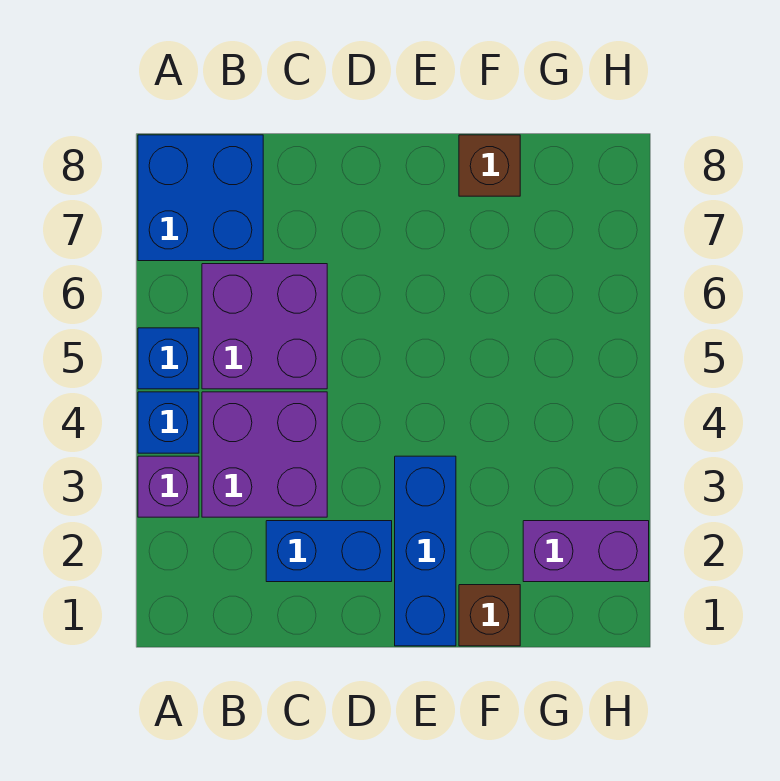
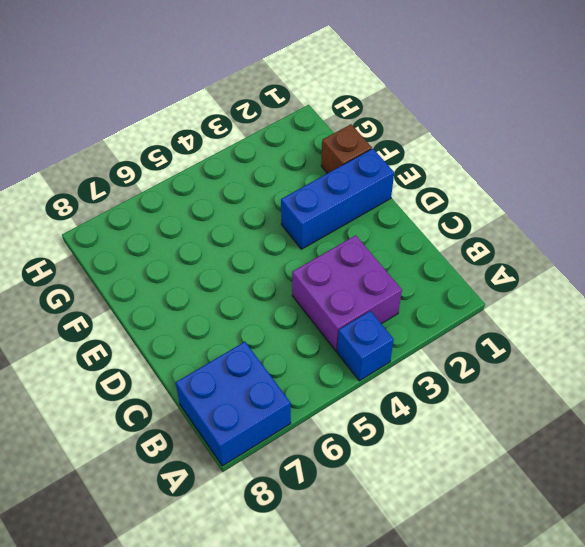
none -> purple brick A3 level 1
none -> blue brick A5 level 1

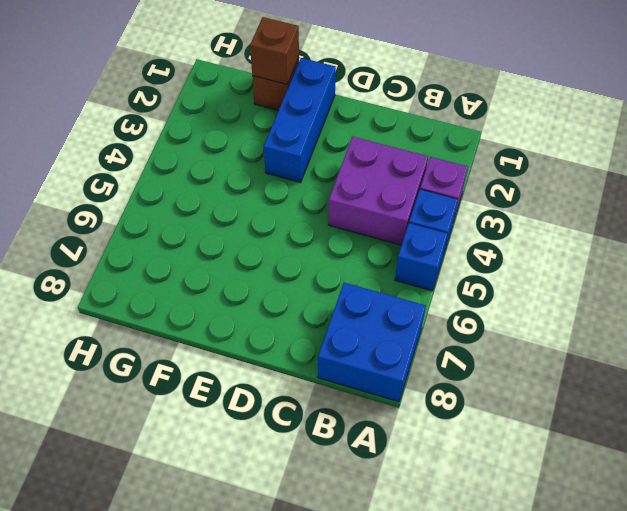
brown brick F1 level 2 -> brown brick F8 level 1
none -> purple brick B5:C6 level 1
none -> blue brick C2:D2 level 1

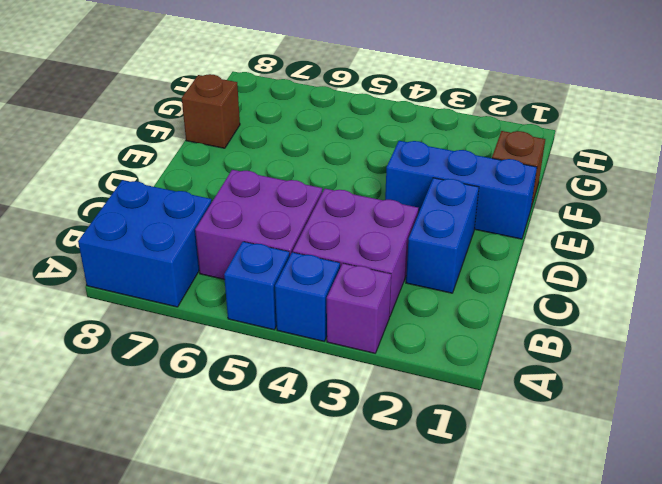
none -> purple brick G2:H2 level 1

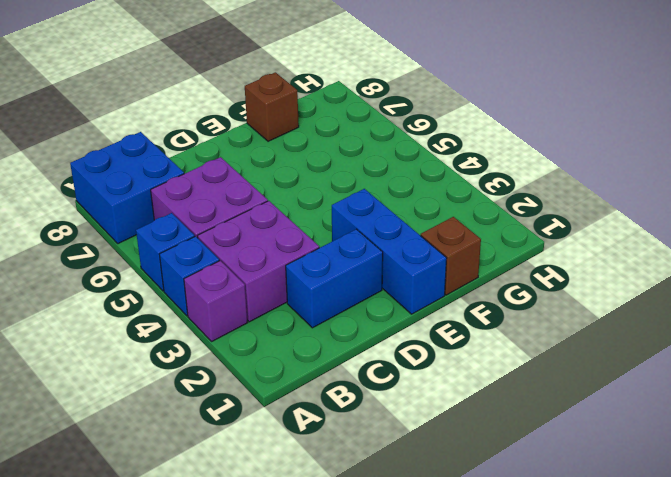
none -> purple brick G2:H2 level 1

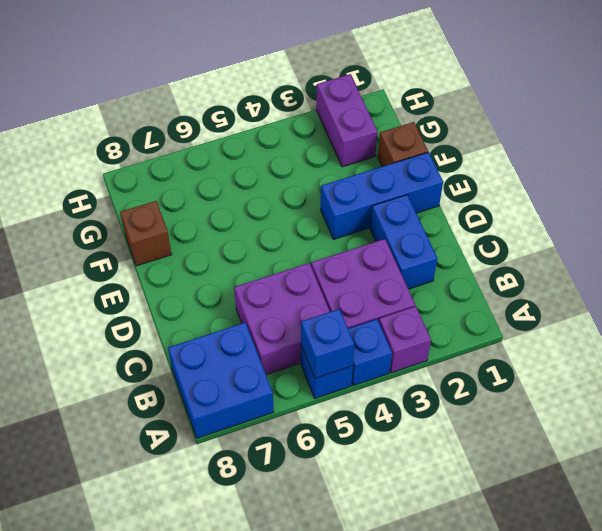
blue brick A5 level 2 -> none

